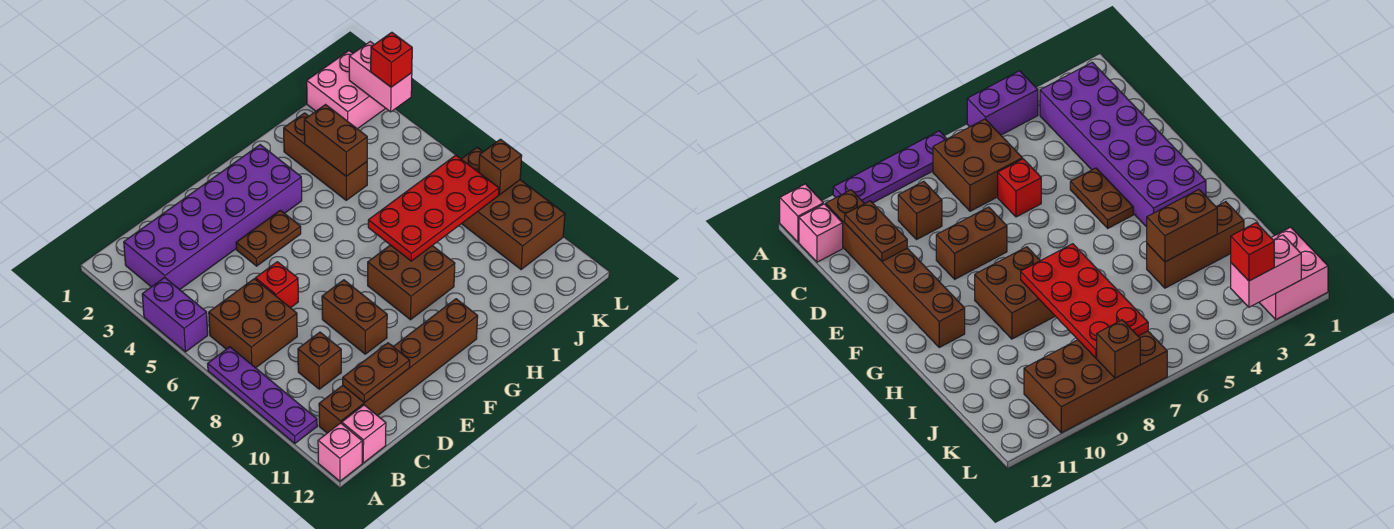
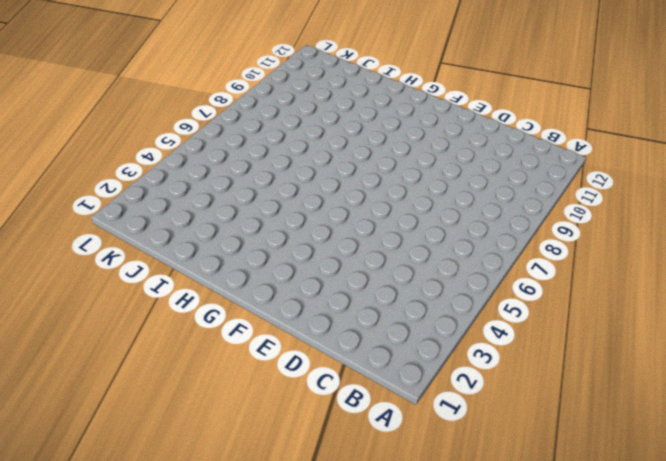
none -> purple brick A4:A5 level 1
none -> purple plate A7:A10 level 1
none -> pink brick A12 level 1

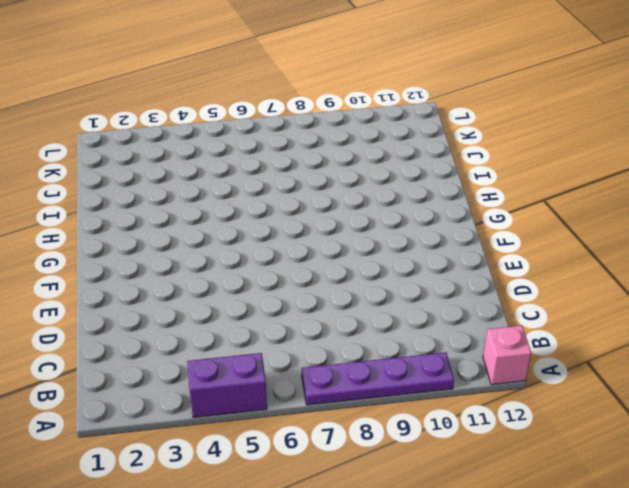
none -> purple brick B2:G3 level 1
none -> brown brick B6:C7 level 1
none -> brown brick B11:G11 level 1

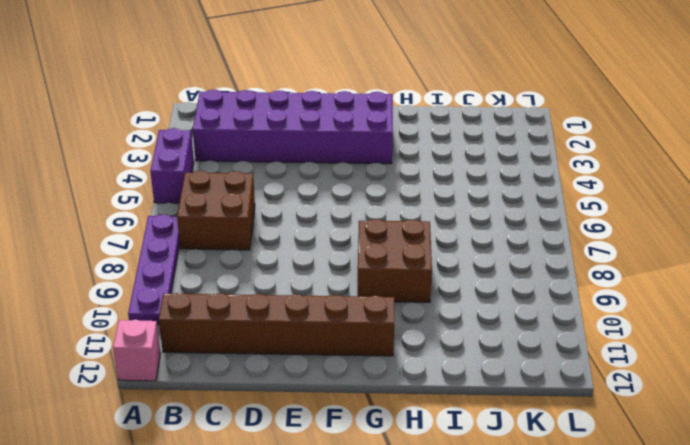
none -> pink brick B12 level 1
none -> brown brick C9 level 1
none -> red brick D6 level 1

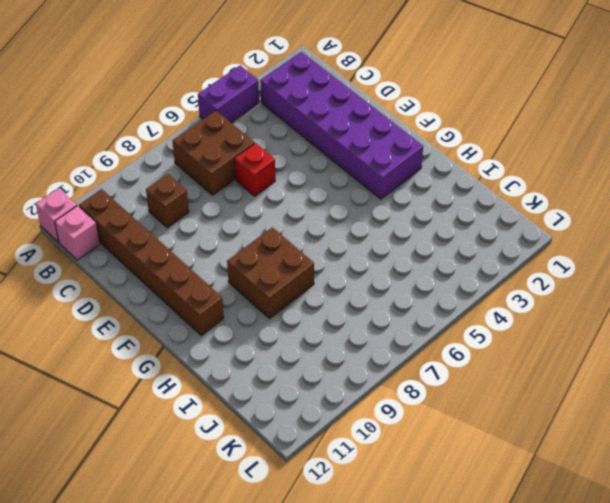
none -> purple plate A7:A10 level 1
none -> brown plate E4:F4 level 1
none -> brown brick E8:E9 level 1

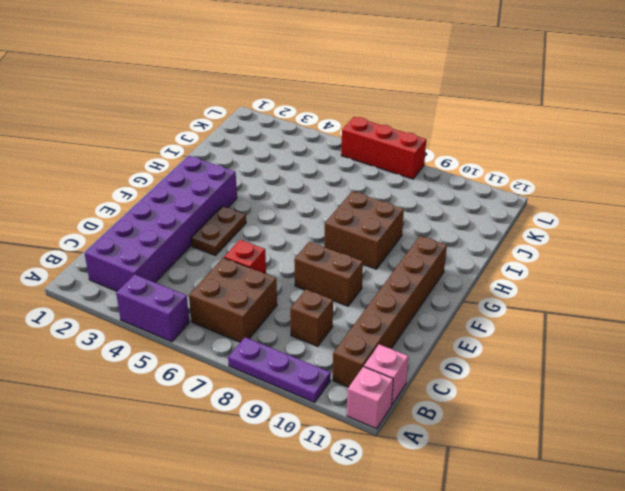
purple plate A8:A10 level 1 -> purple plate A7:A10 level 1
red brick L6:L8 level 1 -> brown brick K7:L10 level 1
none -> brown brick I2:I4 level 1
none -> pink brick K1:L2 level 1
none -> brown plate C11:D11 level 2

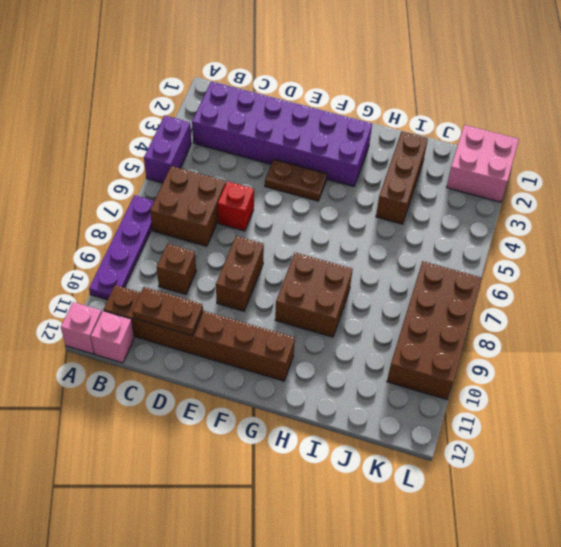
none -> red plate H7:K8 level 2
none -> brown brick I3:I4 level 2
none -> pink brick L2:L3 level 2

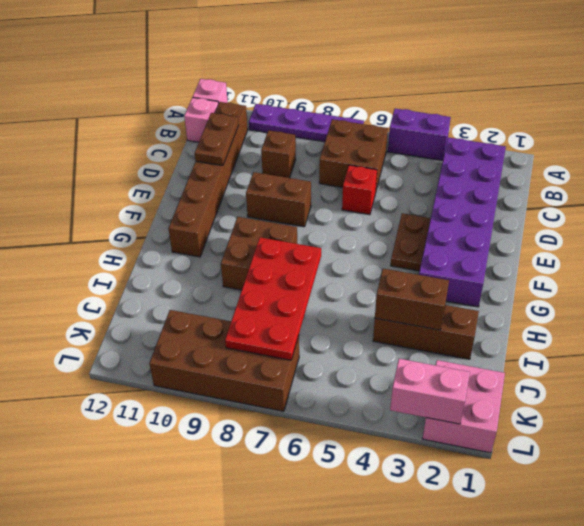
none -> brown brick L8 level 2
none -> red brick L3 level 3

